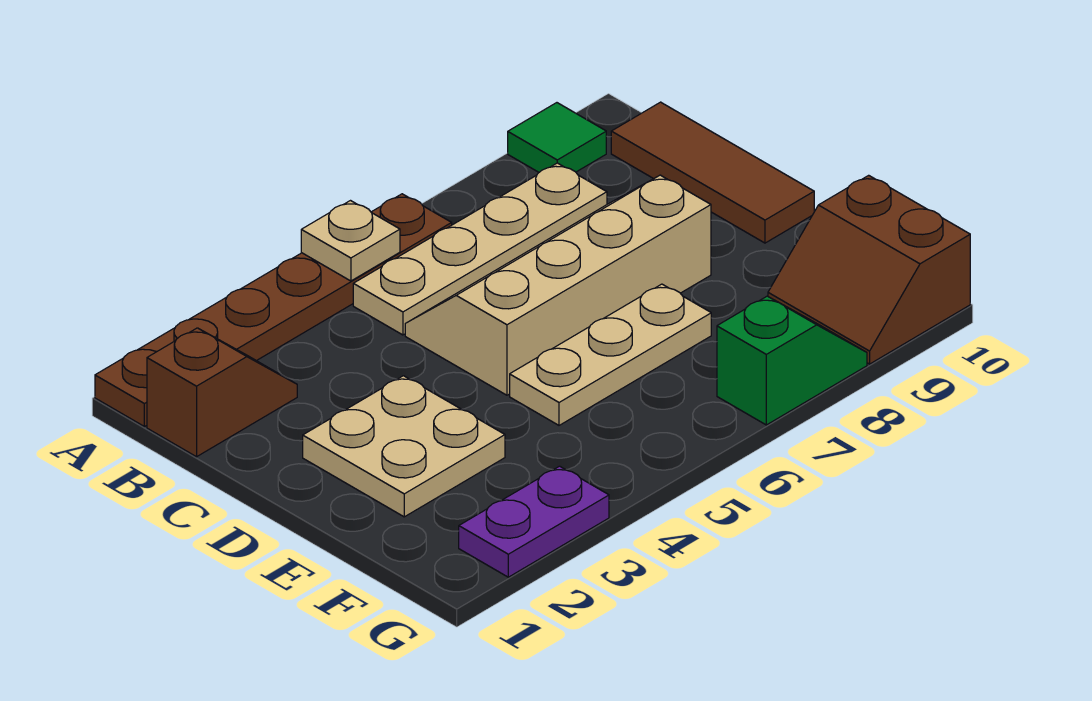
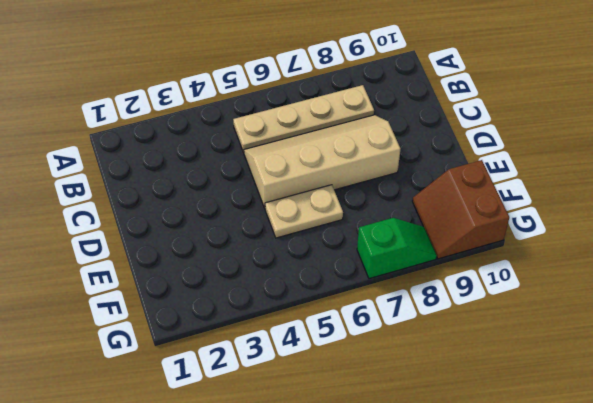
tan plate E5:E6 level 1 -> tan plate E5:E7 level 1
none -> brown plate A1:A6 level 1
none -> green tile A9 level 1
none -> brown slope B1:B2 level 1 top 1

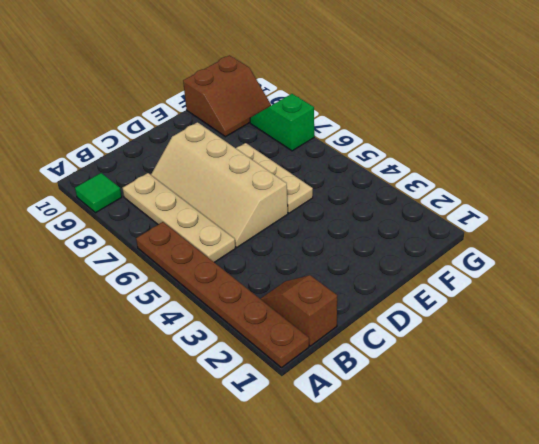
none -> brown tile B10:D10 level 1
none -> tan plate D2:E3 level 1
none -> purple plate G2:G3 level 1

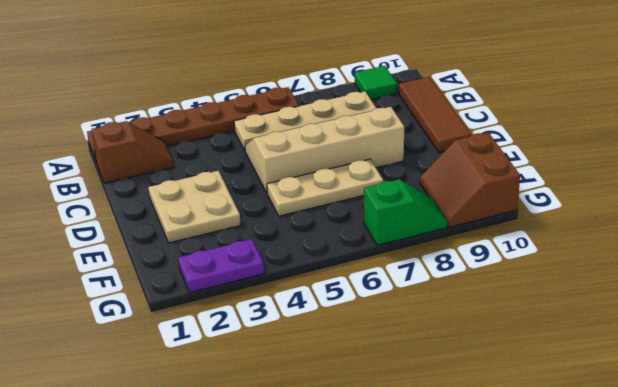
none -> tan plate A5 level 2

